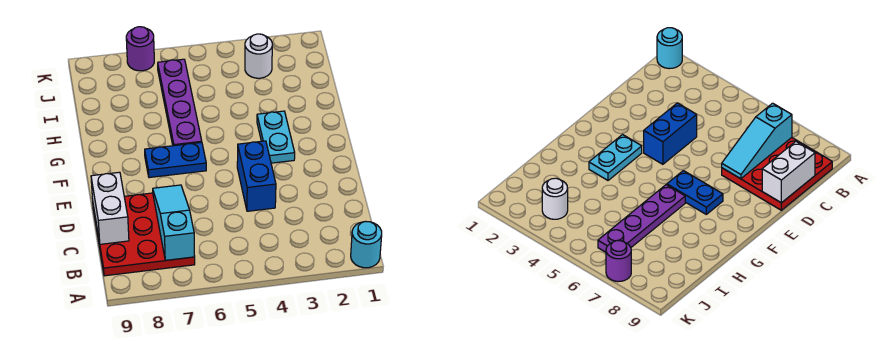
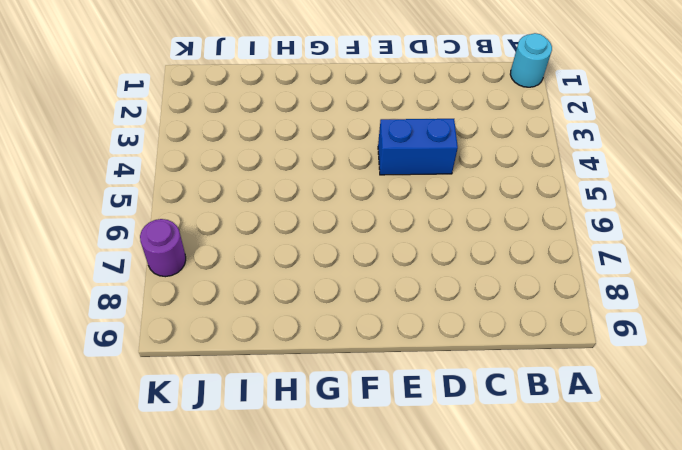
none -> red plate B7:D9 level 1
none -> cyan plate F3:G3 level 1

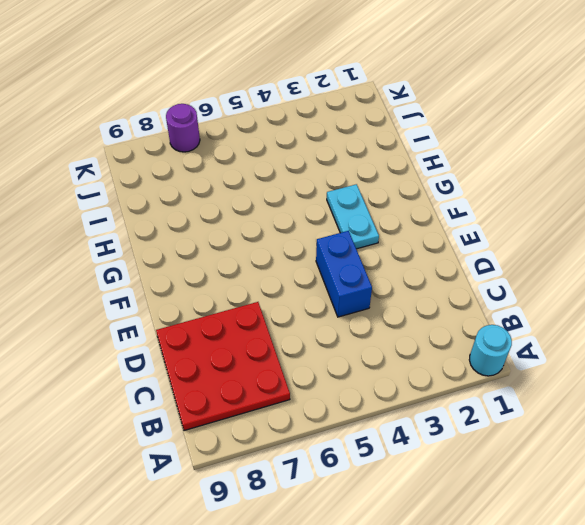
none -> blue plate F6:F7 level 1
none -> purple plate G6:J6 level 1

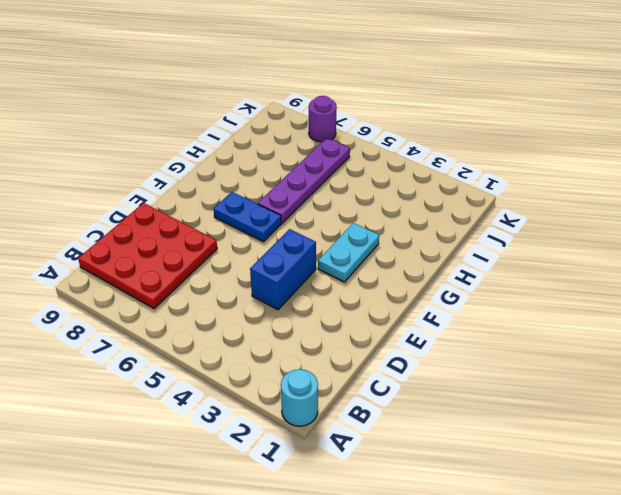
none -> white round brick J3 level 1
none -> cyan slope B7:D7 level 2 top B

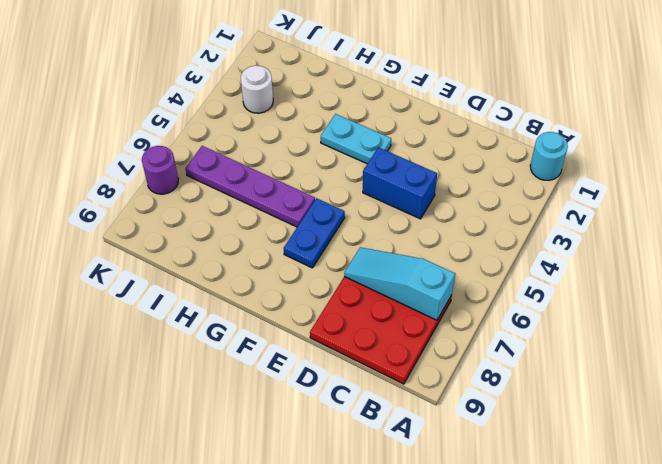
none -> white brick C9:D9 level 2

